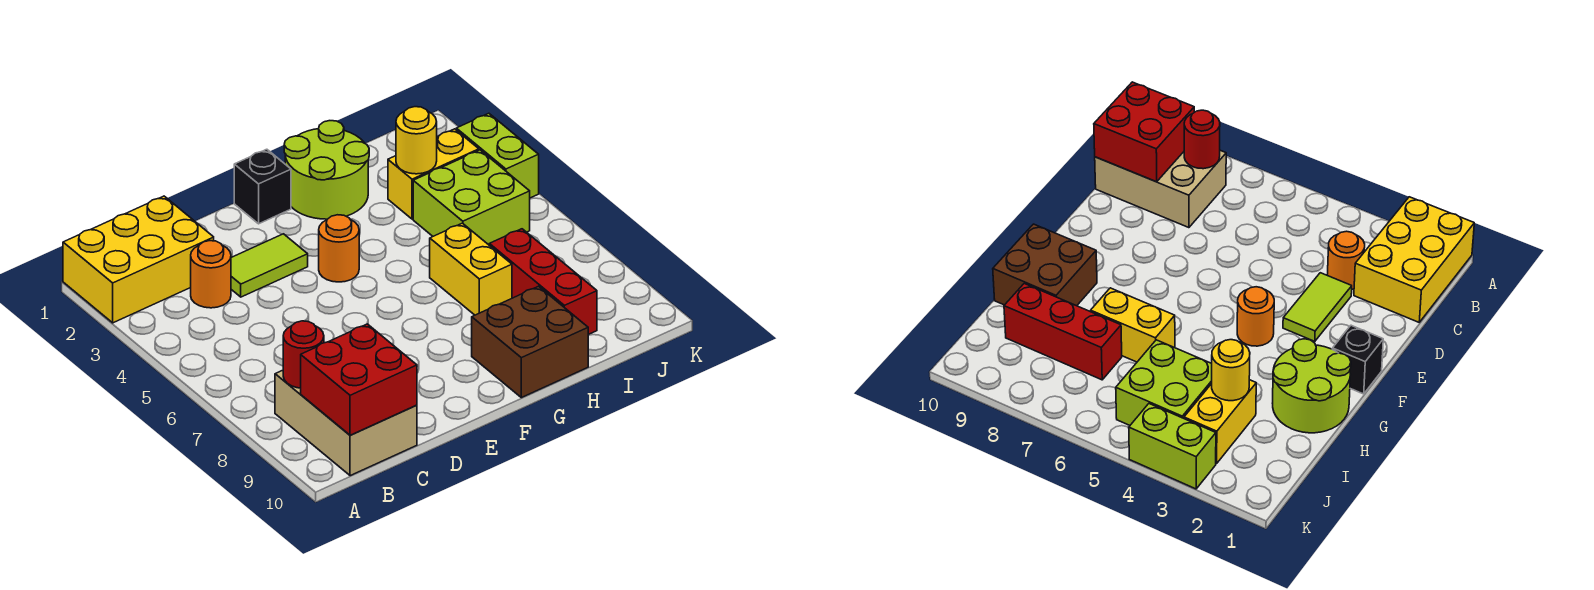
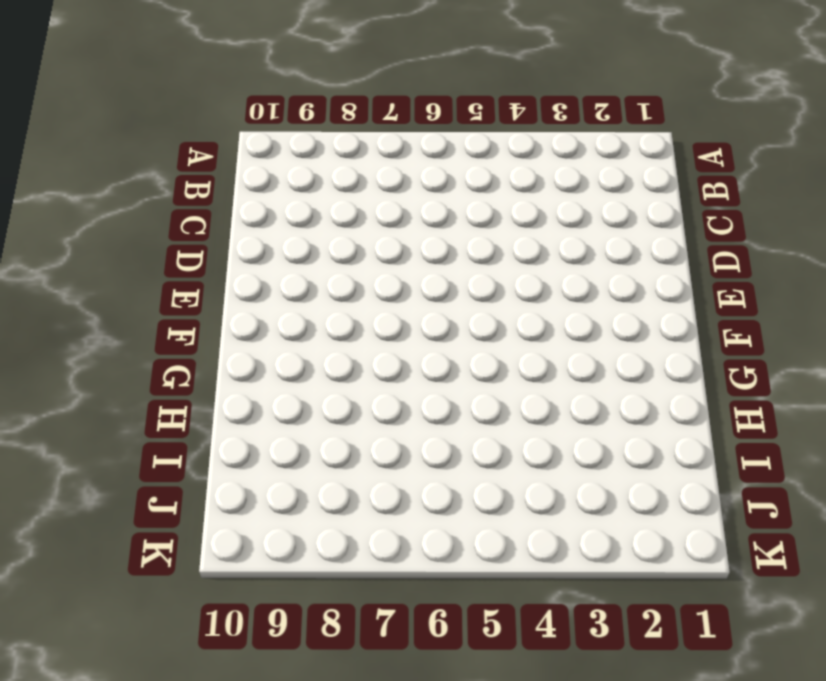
none -> yellow brick A1:C2 level 1
none -> tan brick B8:C10 level 1
none -> orange round brick C3 level 1

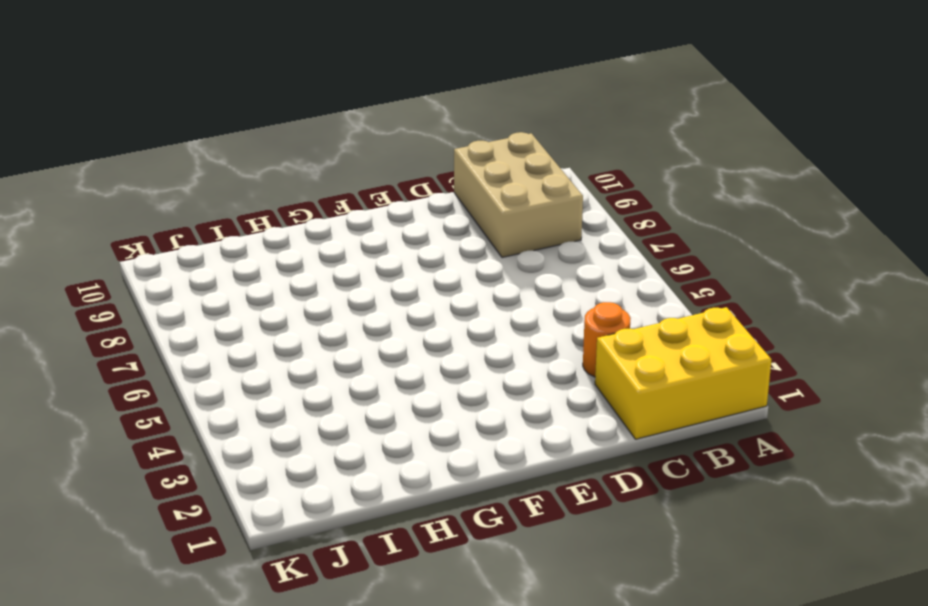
none -> lime tile D3:E3 level 1
none -> black brick F1 level 1
none -> orange round brick F4 level 1

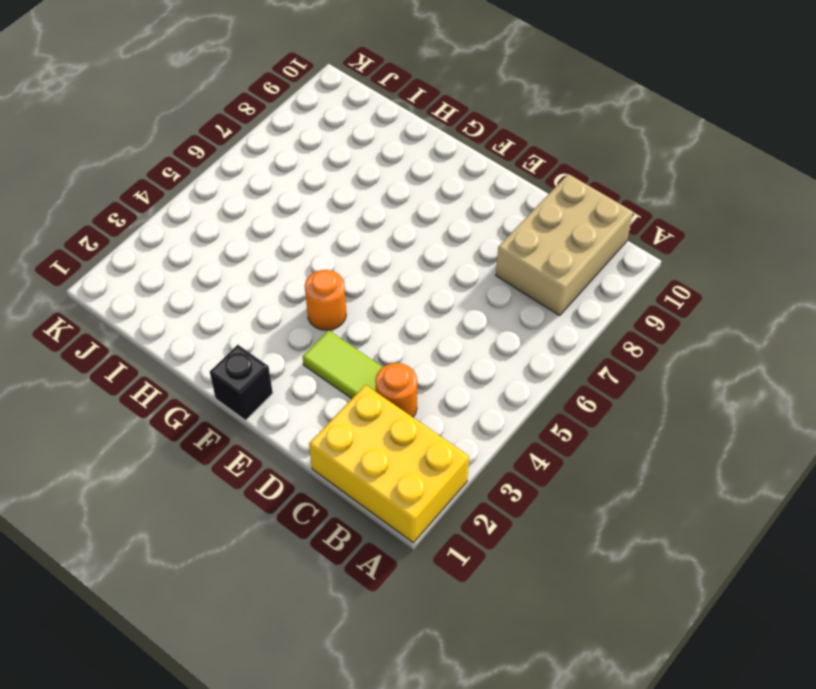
none -> lime round brick G1:H2 level 1
none -> brown brick G9:H10 level 1
none -> yellow brick H6:H7 level 1

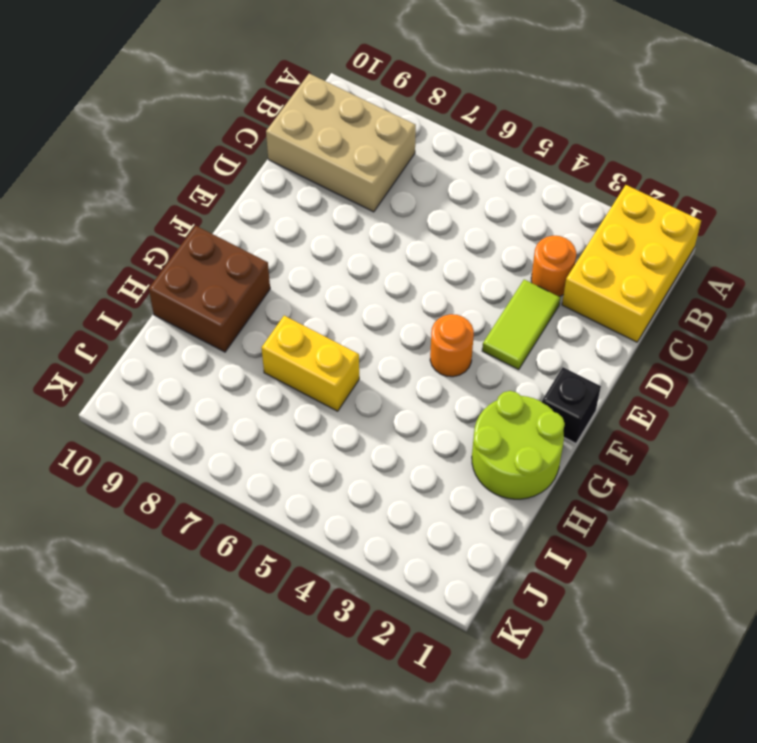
none -> yellow brick I3:J3 level 1
none -> lime brick I4:J5 level 1
none -> red brick I7:I9 level 1

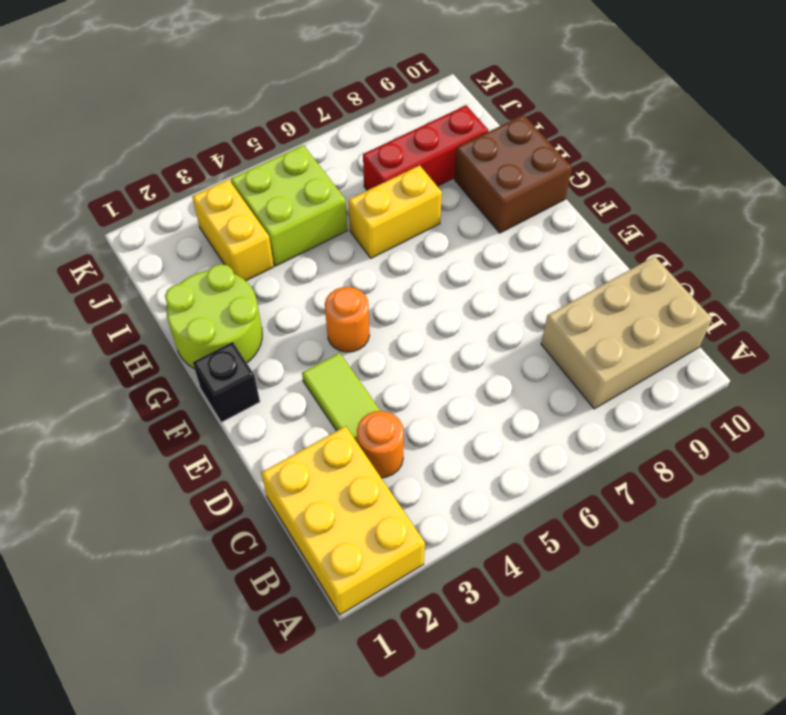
none -> lime brick K3:K4 level 1
none -> red round brick B8 level 2
none -> red brick B9:C10 level 2

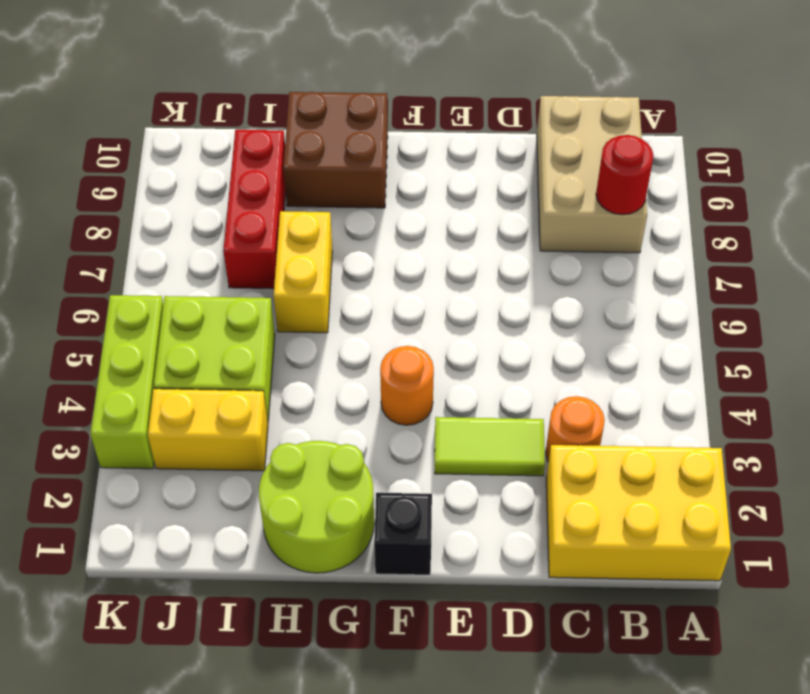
lime brick K3:K5 level 1 -> lime brick K3:K4 level 1
none -> red brick B9:C10 level 2
none -> yellow round brick I3 level 2

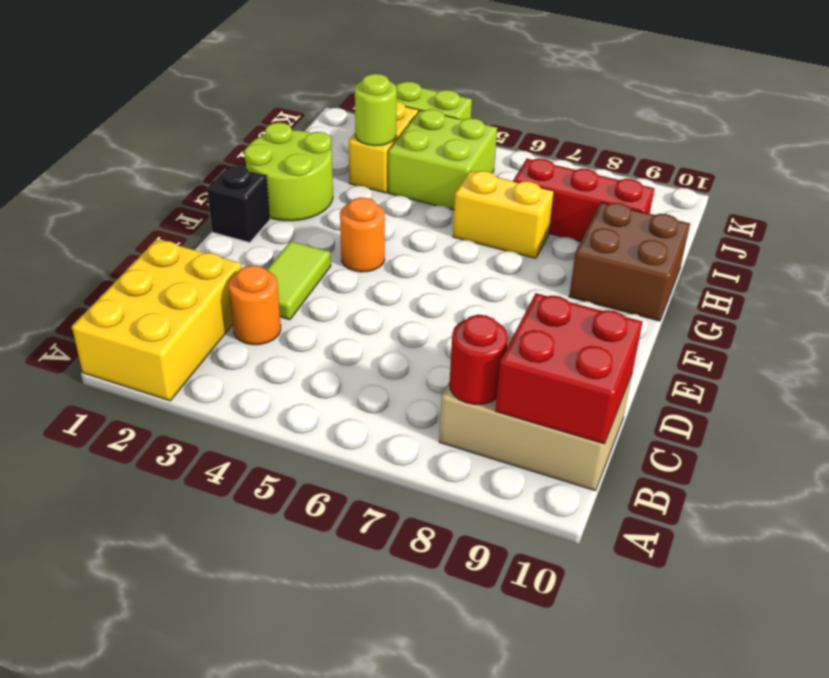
lime round brick I3 level 2 -> yellow round brick I3 level 2

